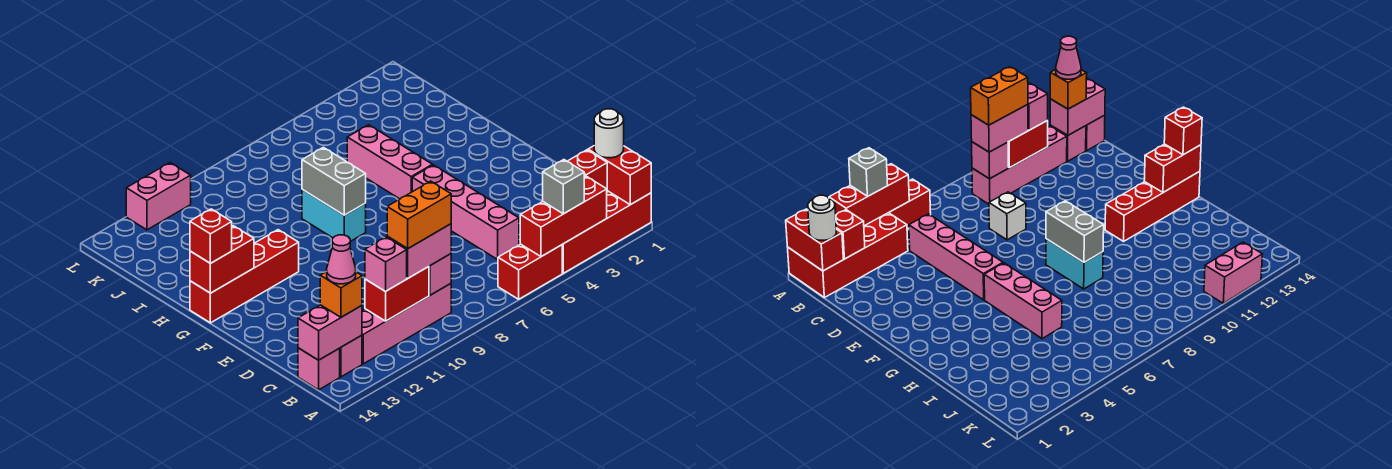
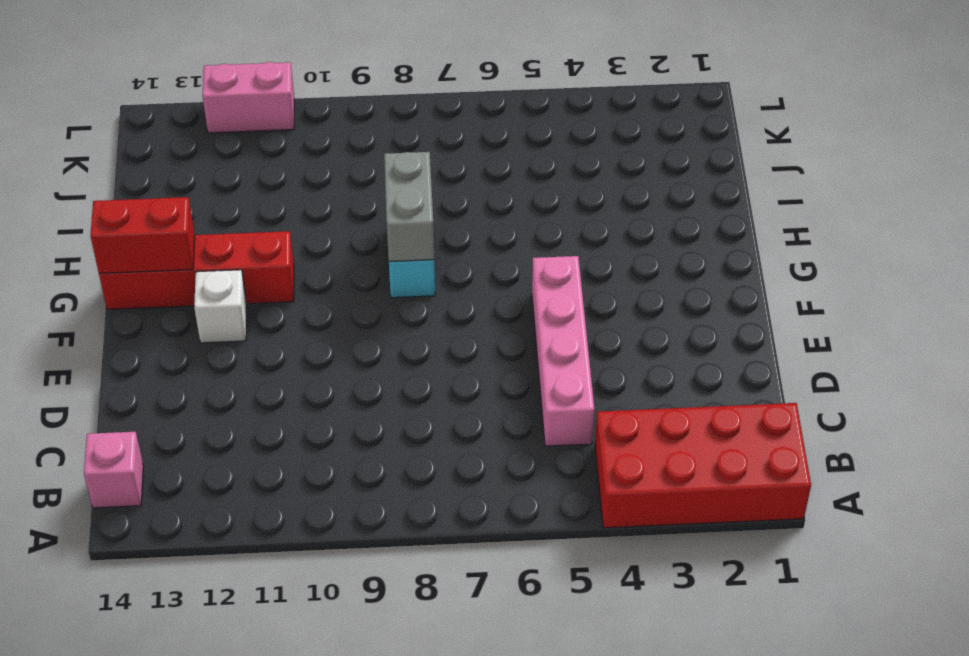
white brick F12 level 1 -> white brick D8 level 1
none -> red brick A5:A6 level 1
none -> pink brick B9:B12 level 1
none -> pink brick B13 level 1

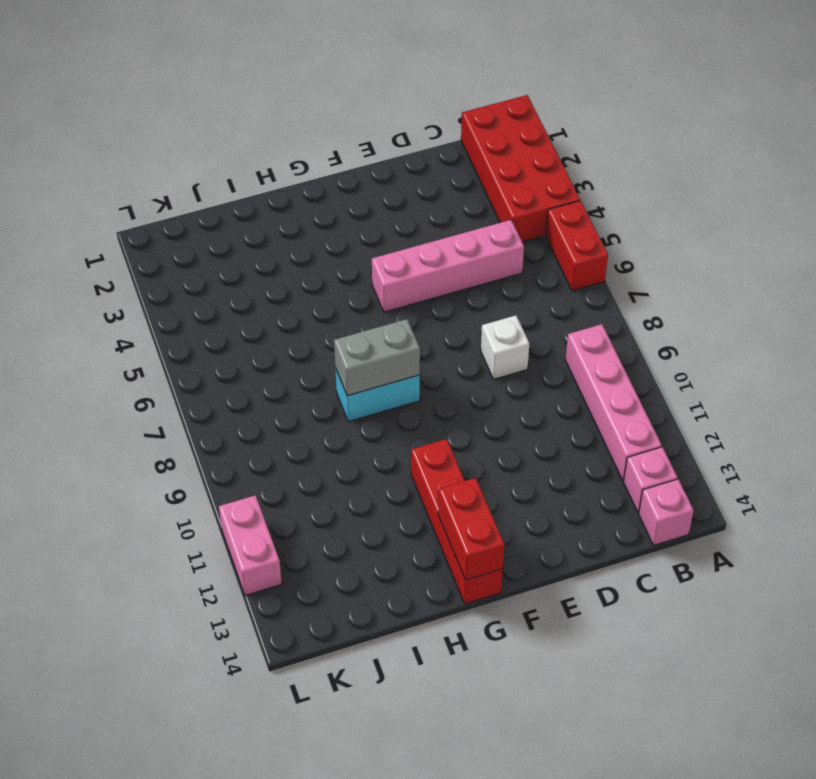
none -> pink brick G5:I5 level 1
none -> red brick A1:B1 level 2
none -> red brick A3:A5 level 2

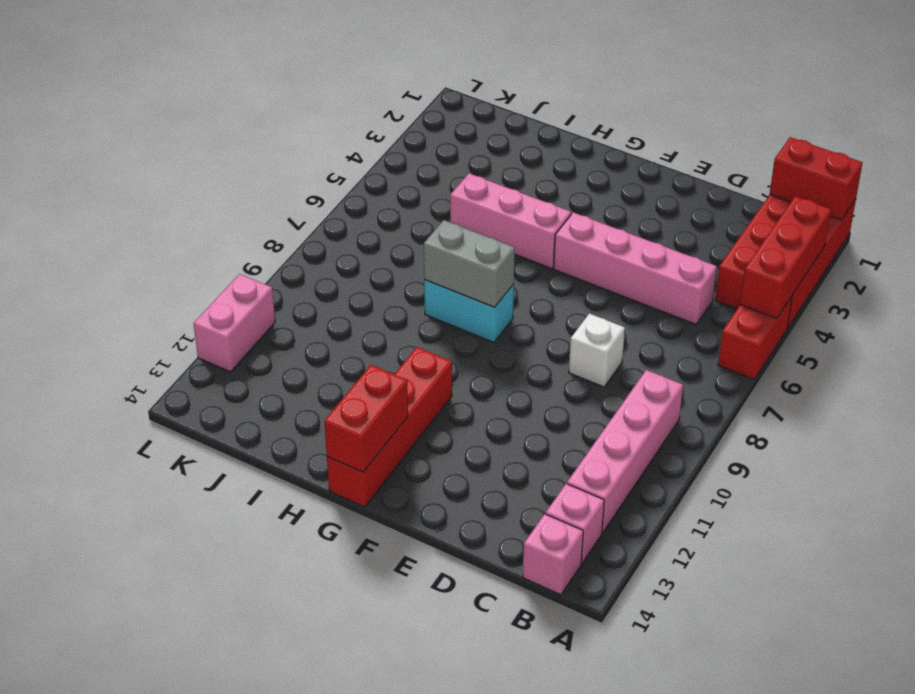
none -> red brick B2 level 2
none -> pink brick B9 level 2
none -> red brick B10:B11 level 2

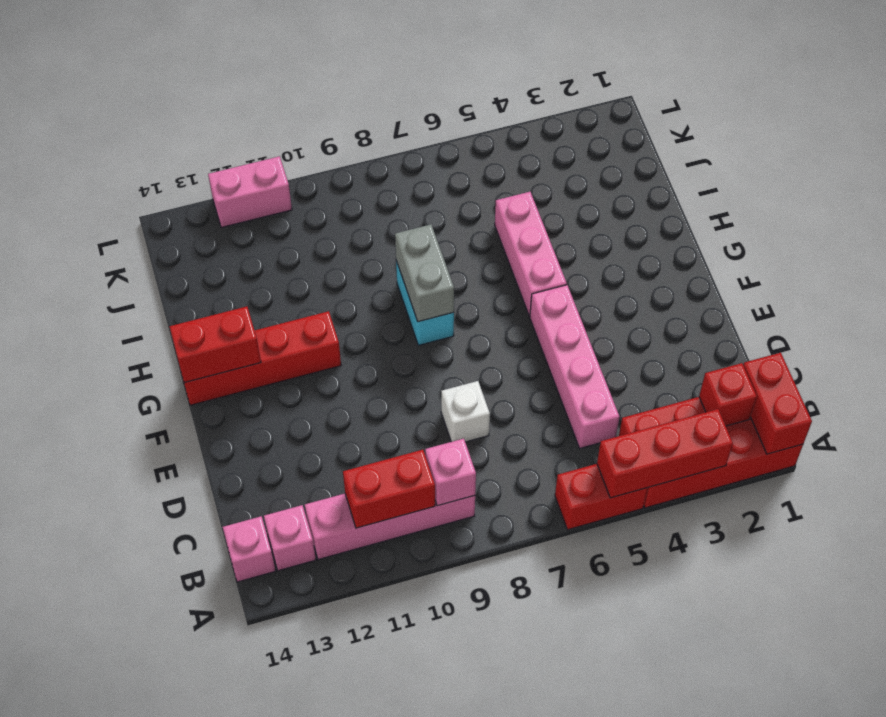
none -> pink brick B13:B14 level 2
none -> grey brick A4 level 3
none -> white round brick B1 level 3

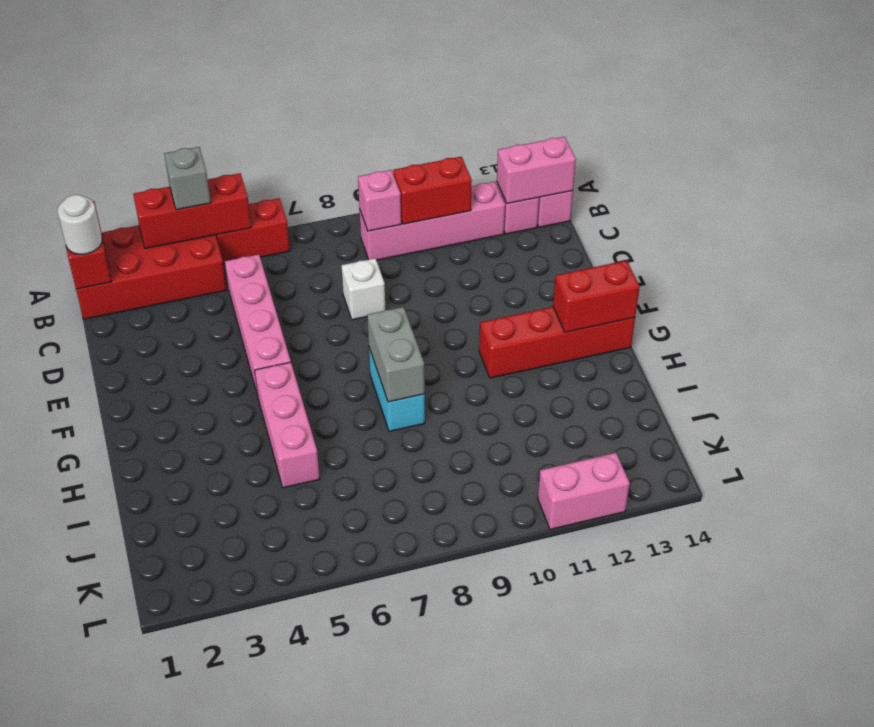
none -> red brick B2 level 2
none -> pink brick B9:B10 level 3
none -> pink brick B11 level 3

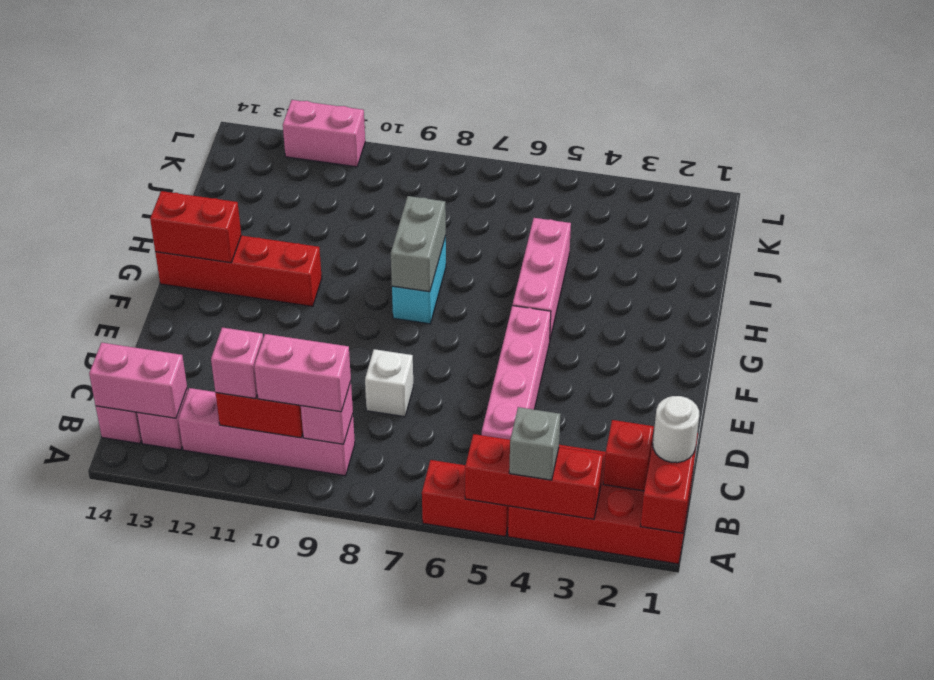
none -> orange brick B13 level 3
none -> red brick G14 level 3
none -> orange brick B9:B10 level 4

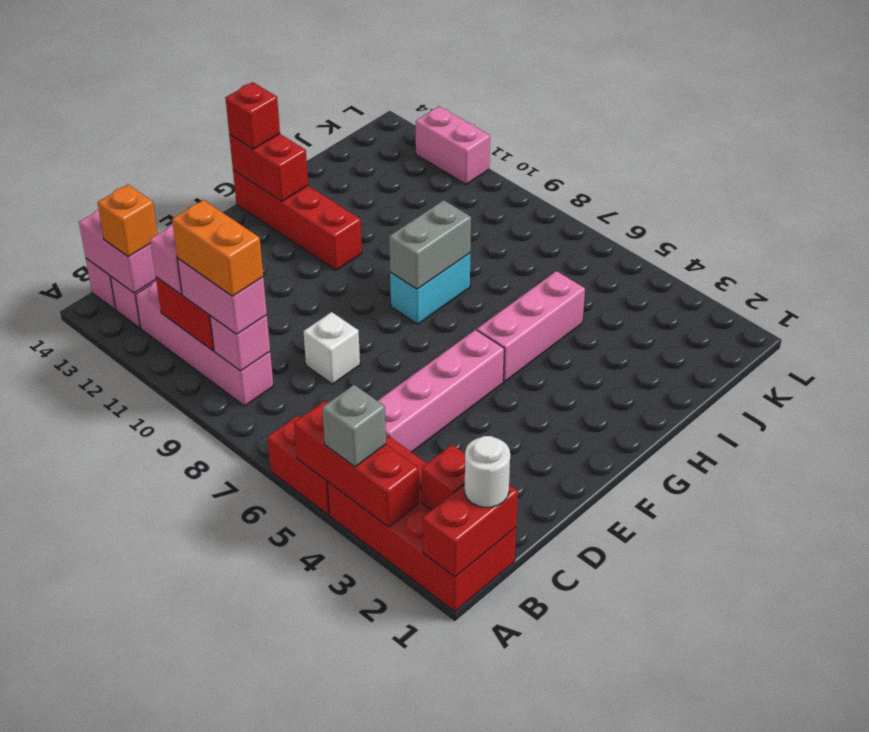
none -> pink cone B13 level 4

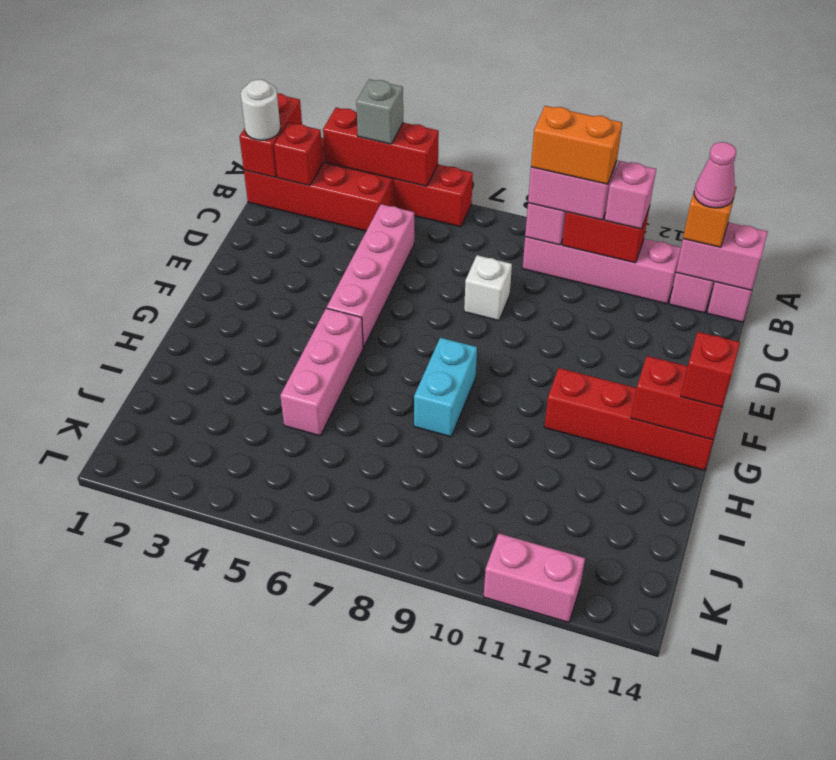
none -> grey brick G8:H8 level 2

